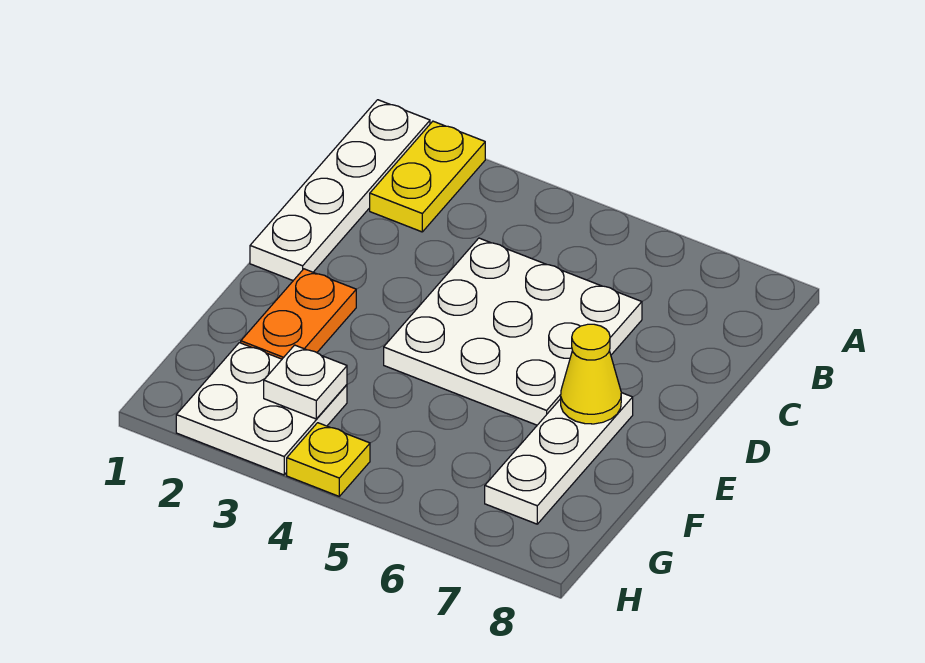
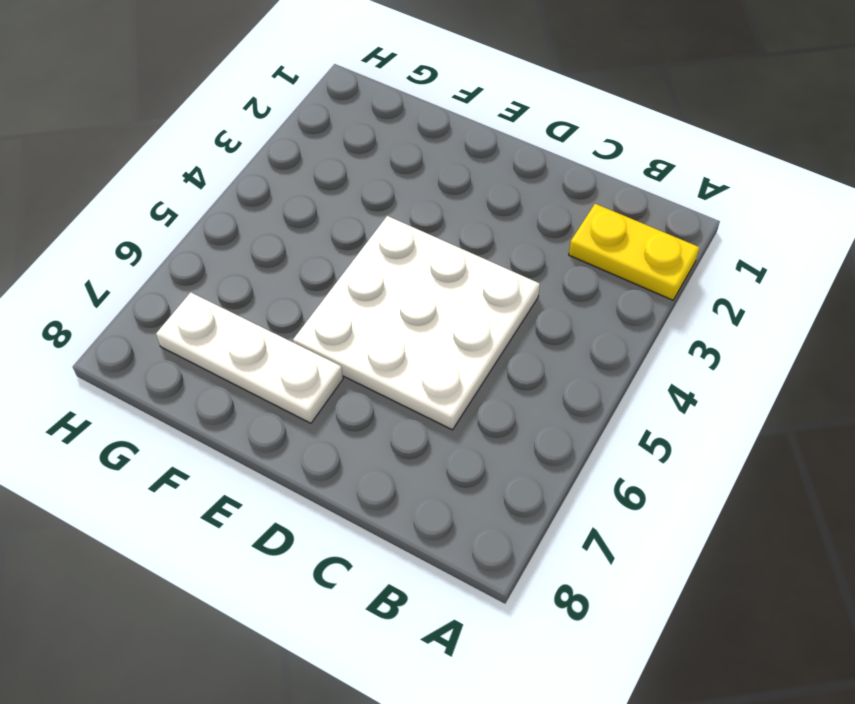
none -> white plate A1:D1 level 1
none -> orange plate E2:F2 level 1

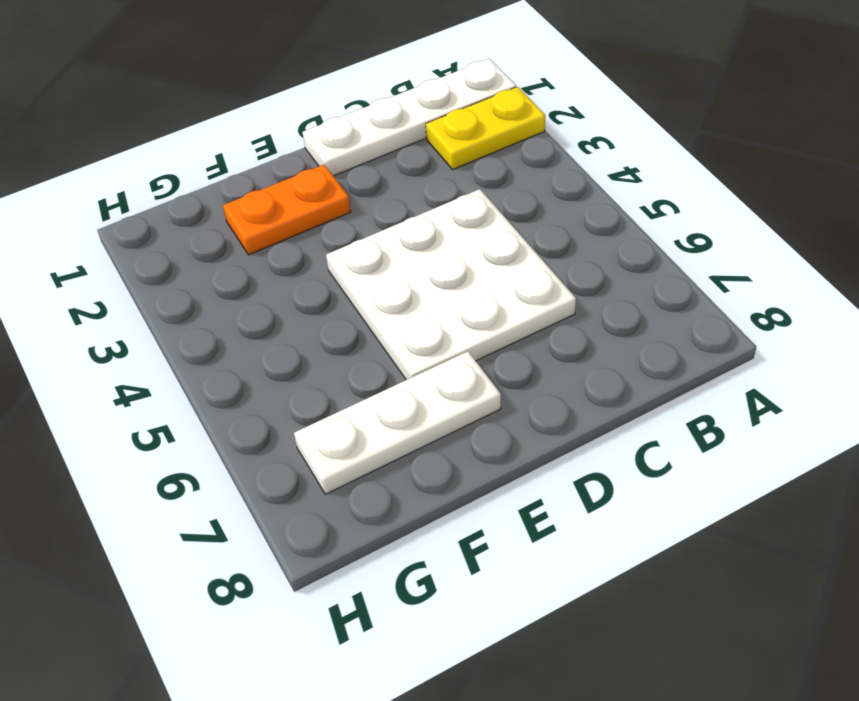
none -> white plate G2:H3 level 1
none -> yellow plate H4 level 1

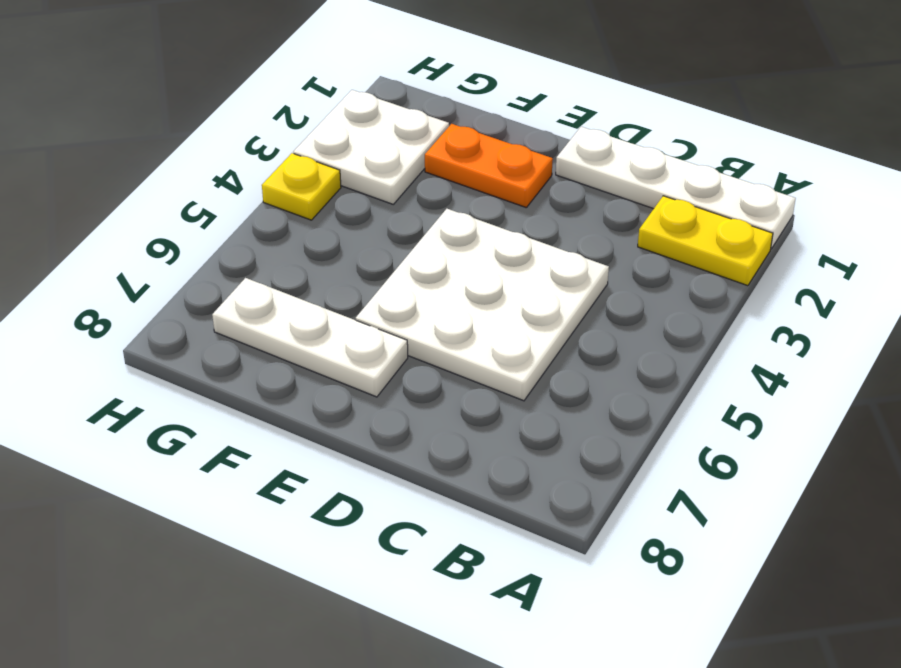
none -> yellow cone E7 level 2
none -> white plate G3 level 2

